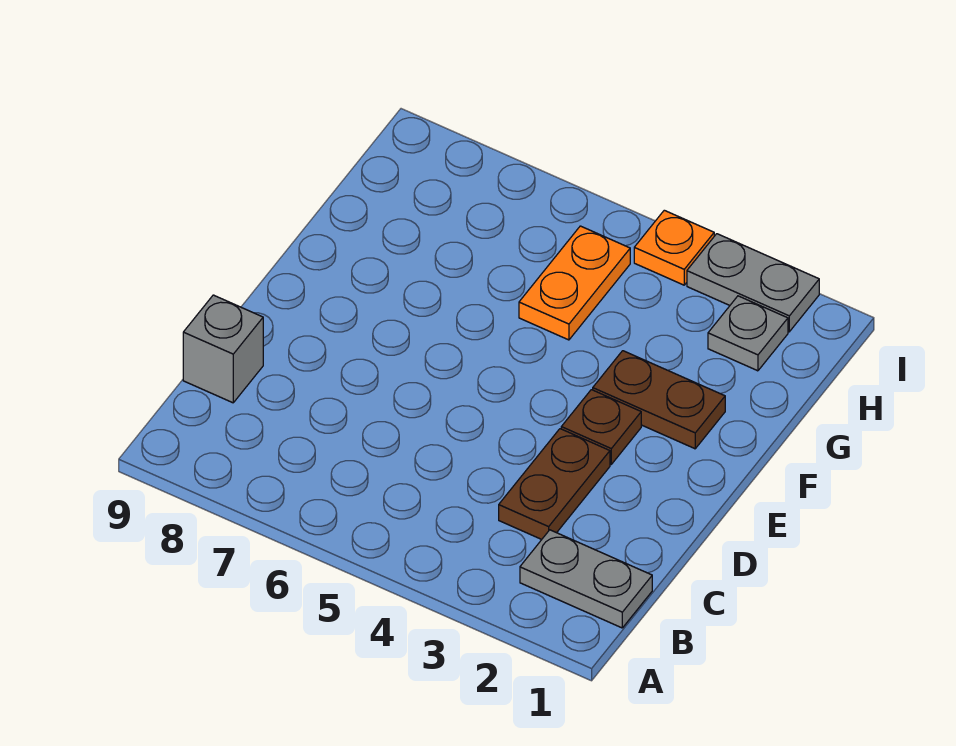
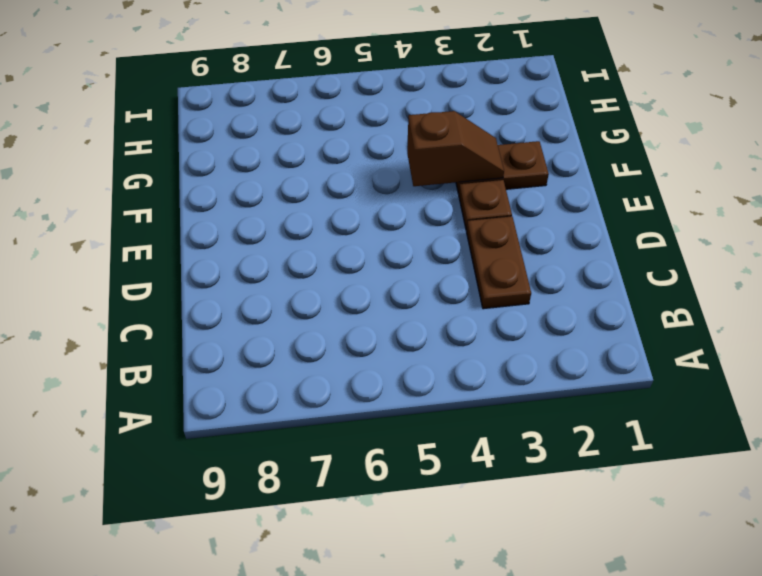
brown slope F3:F4 level 2 top 4 -> none
none -> grey plate B1:B2 level 1
none -> grey brick C9 level 1

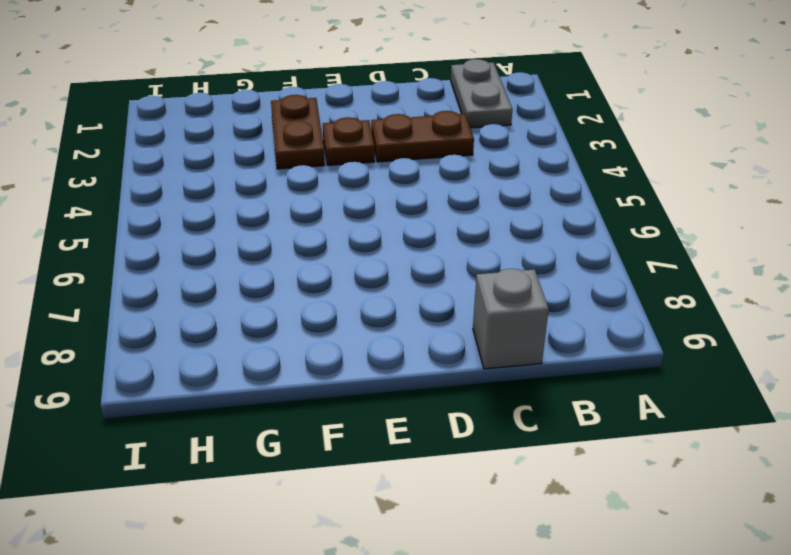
none -> orange plate G5:H5 level 1
none -> grey plate H2 level 1

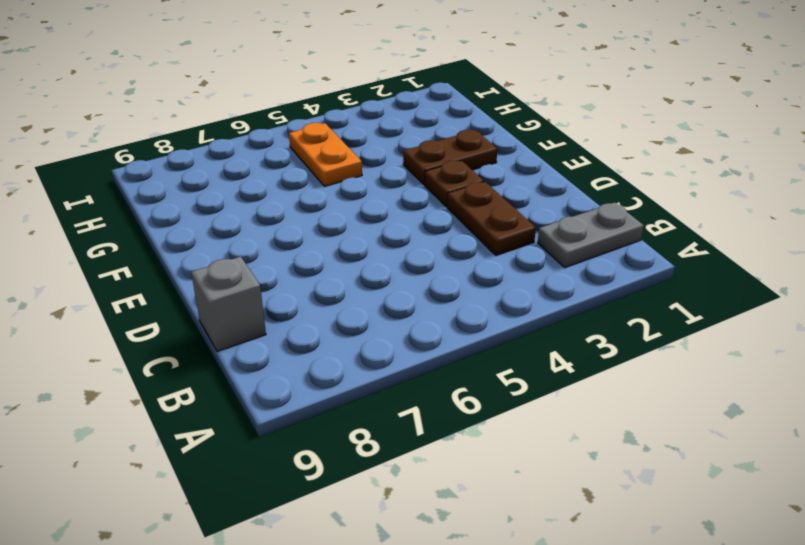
none -> grey plate H2 level 1
none -> grey plate I2:I3 level 1

